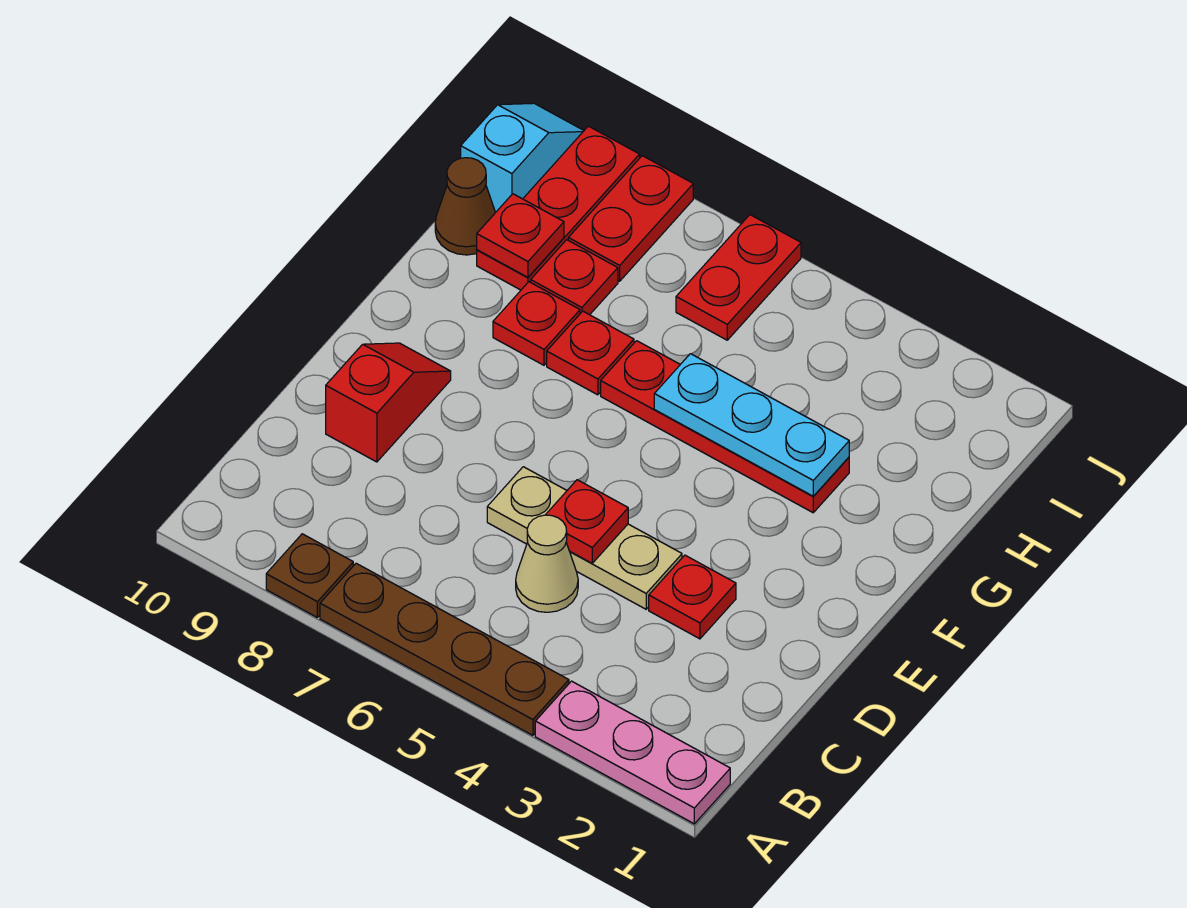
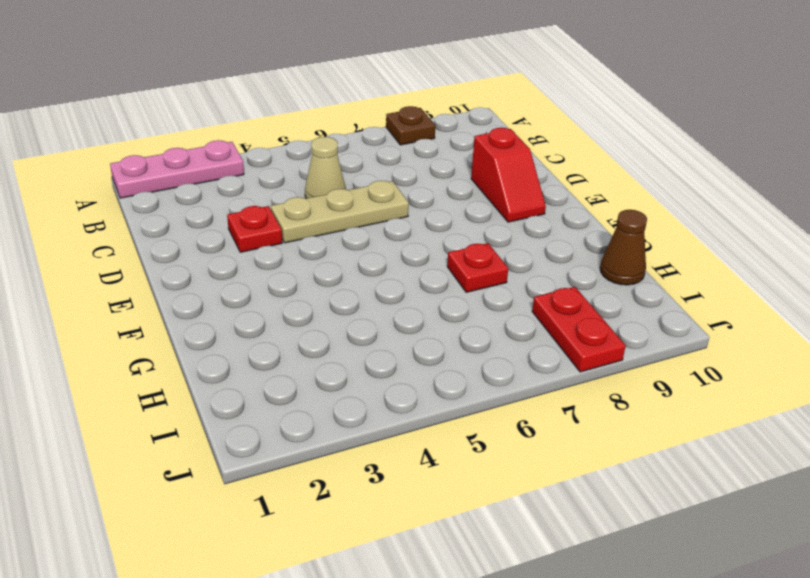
none -> brown plate A4:A7 level 1
none -> red plate G3:G6 level 1
none -> red plate G8 level 1

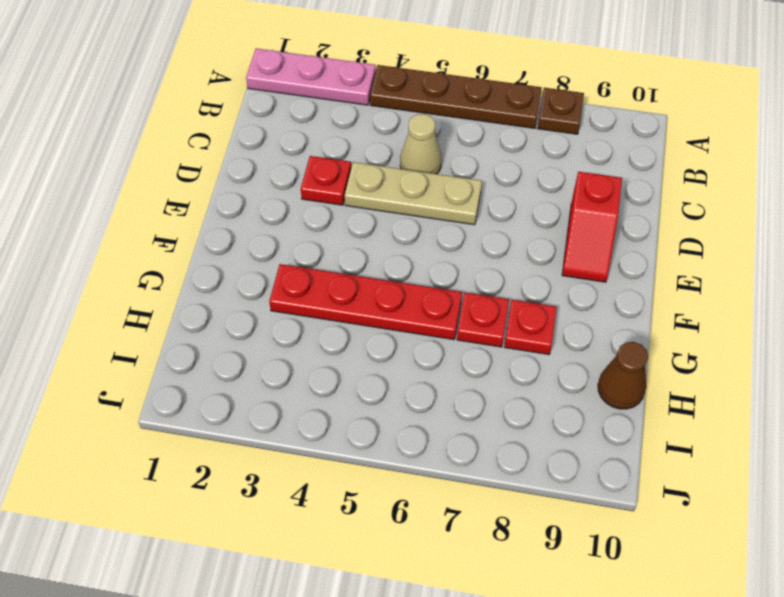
none -> red plate H8 level 1
none -> red plate H9:J9 level 1
none -> red plate I6:J6 level 1

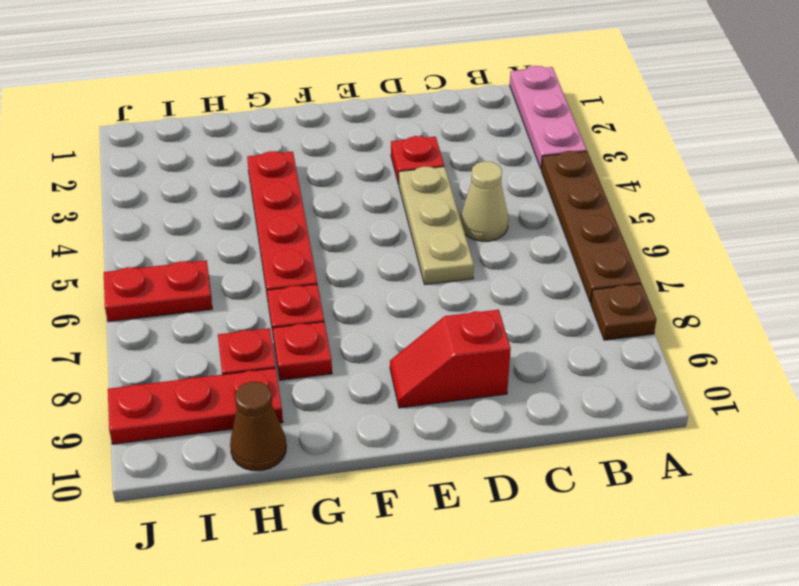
none -> red plate I8:J8 level 1
none -> cyan slope I10:J10 level 1 top I
none -> red plate D5 level 2

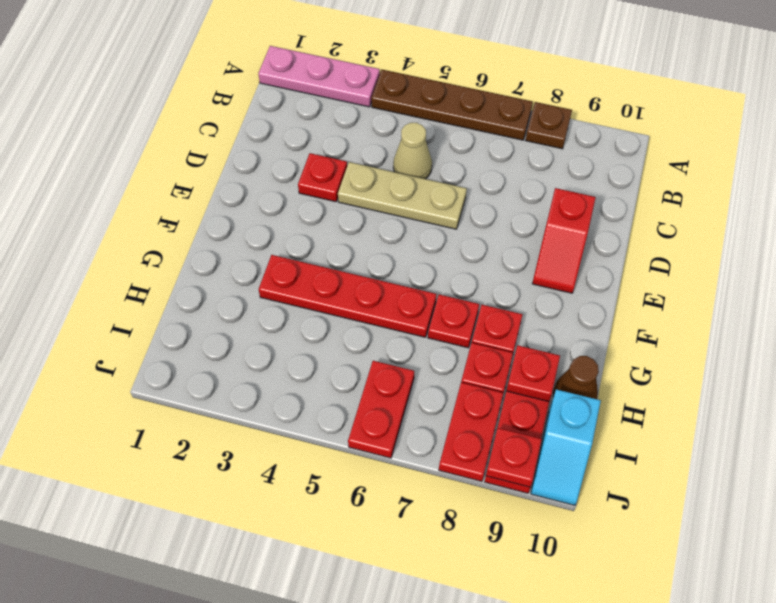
red plate J9 level 2 -> red plate D5 level 2
none -> cyan plate G3:G5 level 2

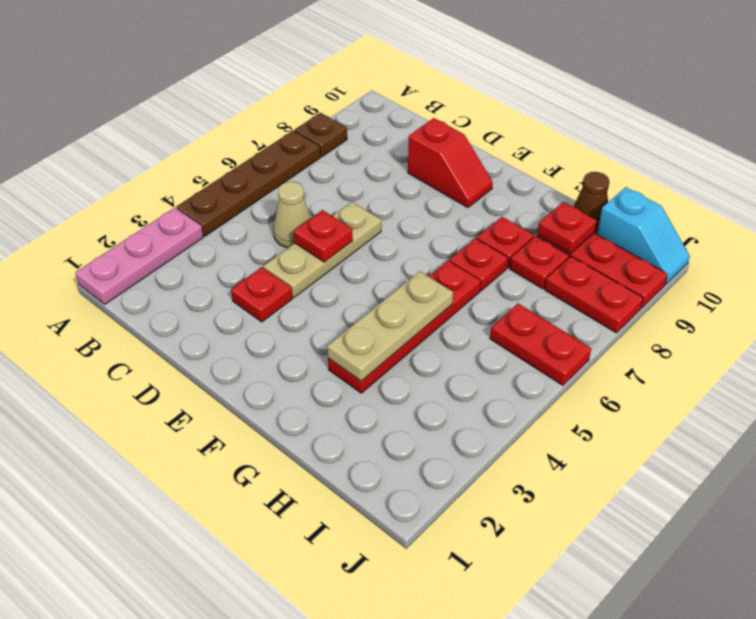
tan plate G3:G5 level 2 -> cyan plate G3:G5 level 2

